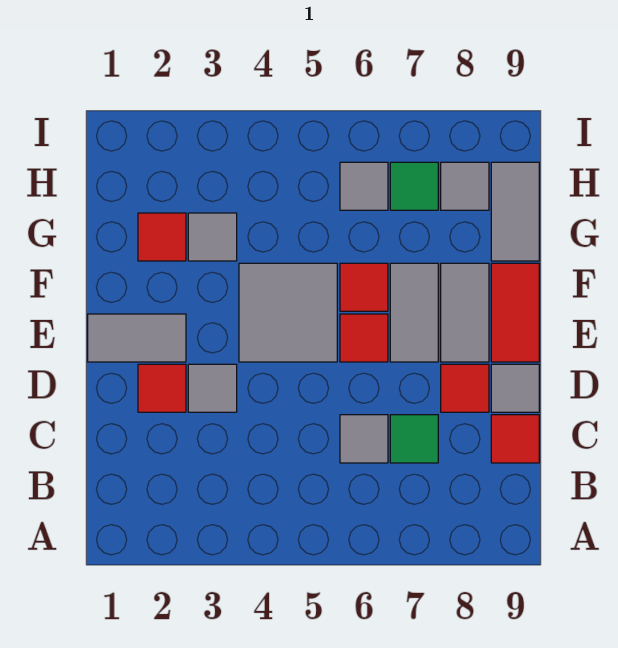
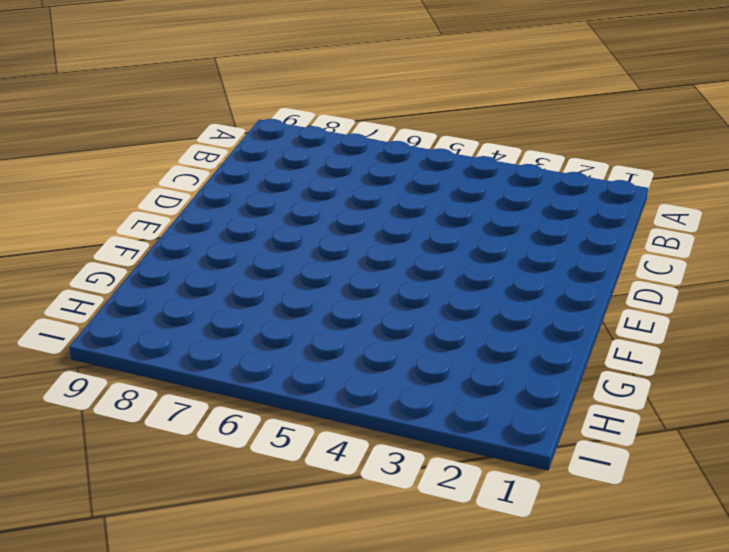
none -> grey tile C6 level 1
none -> green tile C7 level 1
none -> red tile C9 level 1

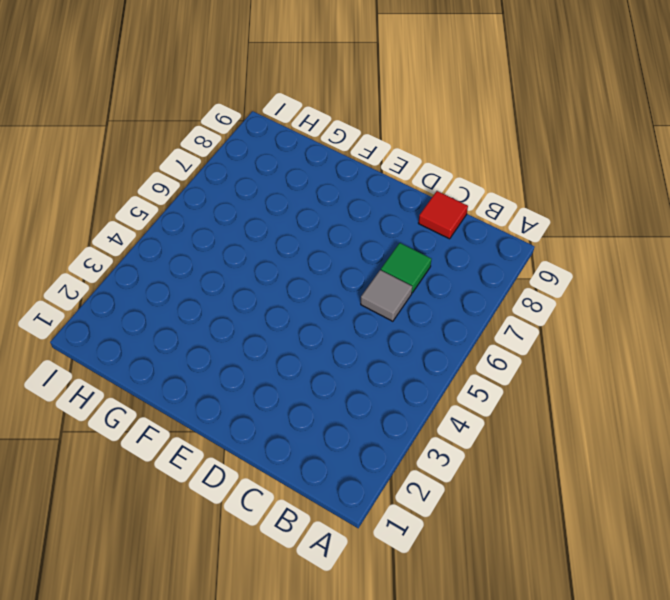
none -> red tile D2 level 1
none -> grey tile D3 level 1
none -> red tile D8 level 1

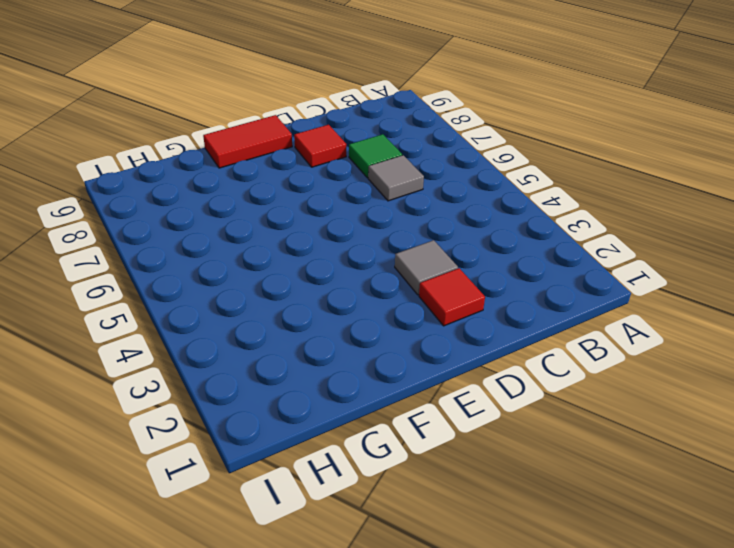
none -> red tile C9 level 1
none -> grey tile D9 level 1
none -> grey tile E1:E2 level 1

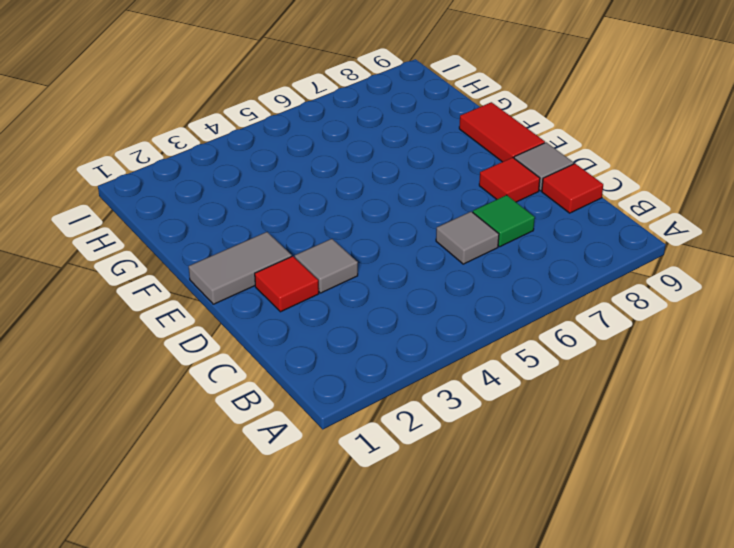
none -> grey tile E4:F5 level 1
none -> red tile E6 level 1
none -> grey tile E7:F7 level 1

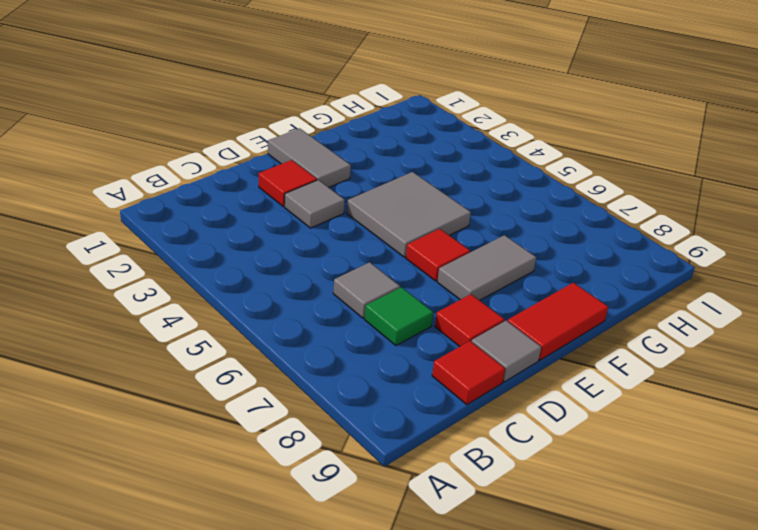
none -> grey tile E8:F8 level 1
none -> red tile F6 level 1
none -> red tile G2 level 1

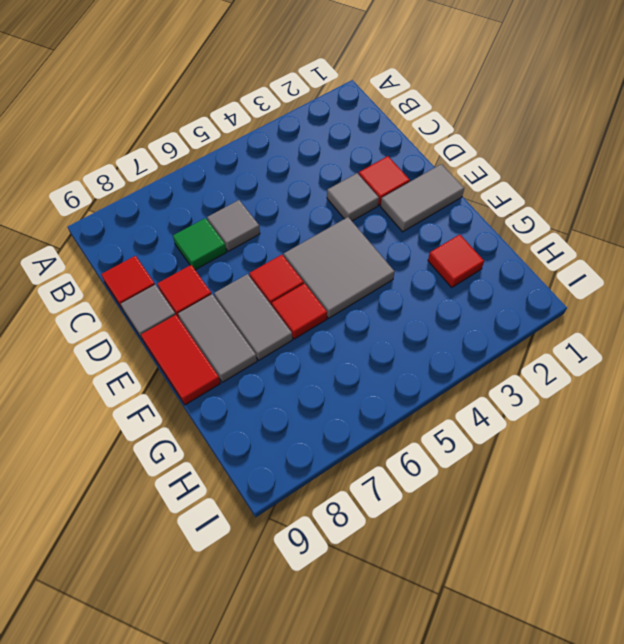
none -> grey tile G3 level 1
none -> grey tile G9:H9 level 1
none -> grey tile H6 level 1

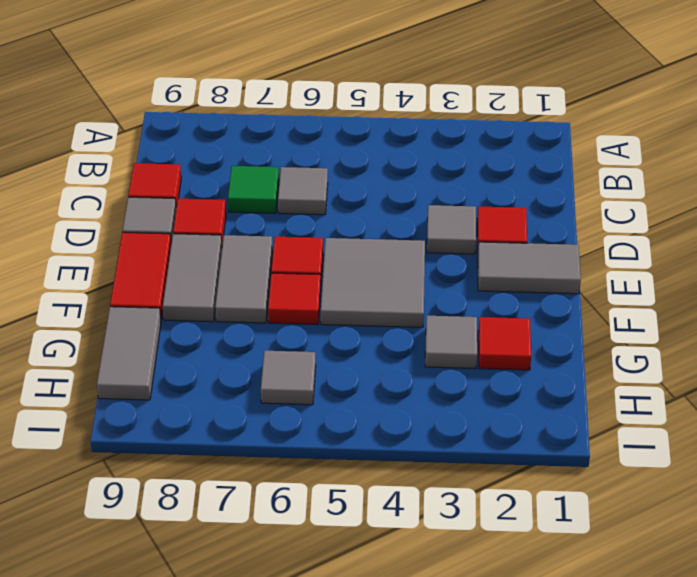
none -> green tile H7 level 1
none -> grey tile H8 level 1

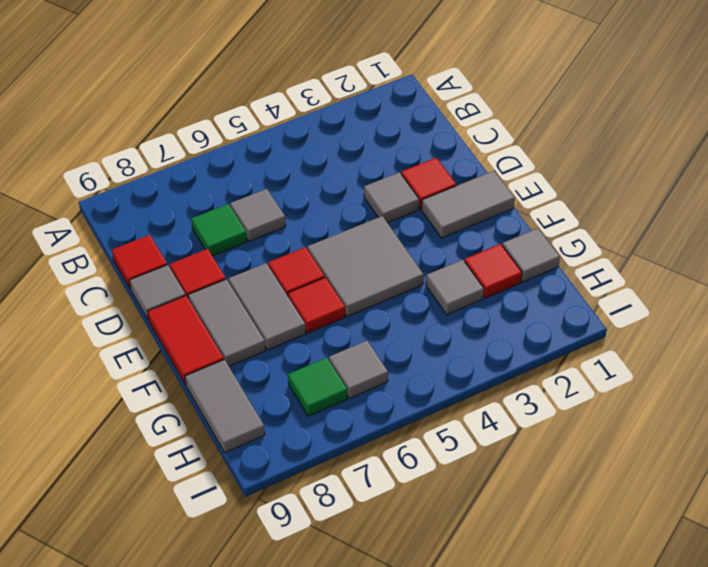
grey tile G1 level 1 -> grey tile H8 level 1

